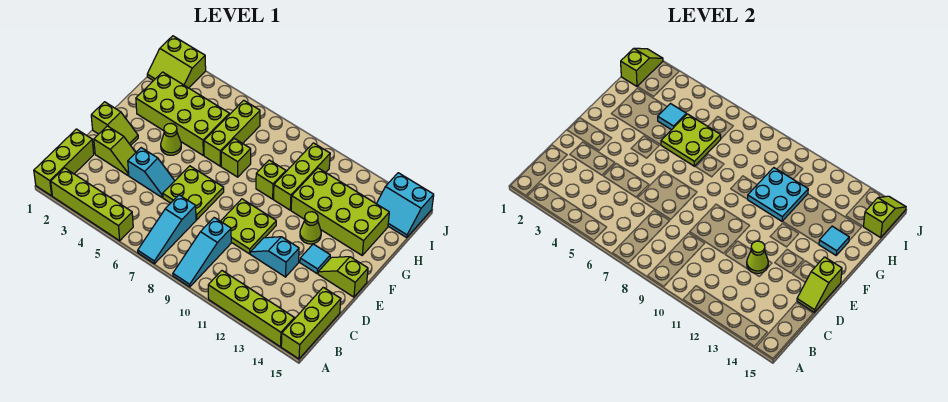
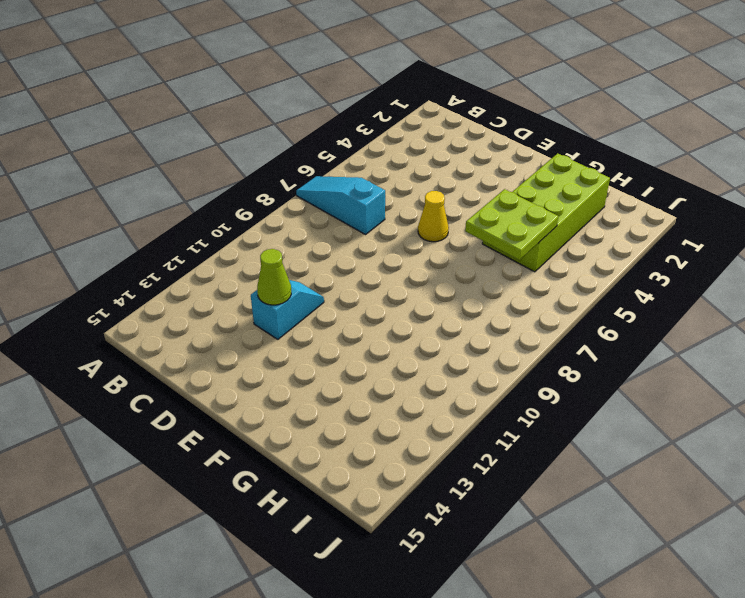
yellow cone E6 level 1 -> lime plate D6:E7 level 1
none -> lime brick A1:C1 level 1
none -> lime brick A2:A5 level 1
none -> cyan slope A9:C9 level 1 top C
none -> lime brick A11:A14 level 1

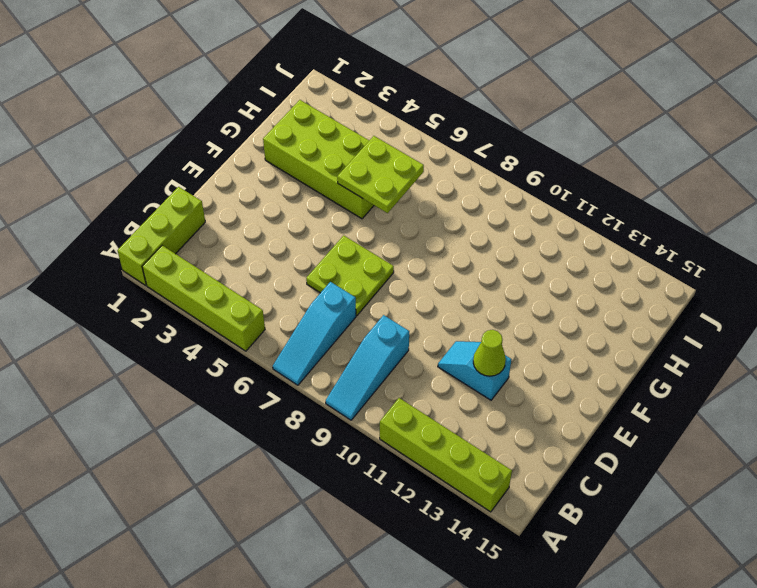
none -> lime brick A15:C15 level 1
none -> lime slope D2:D3 level 1 top 2
none -> cyan slope D4:D5 level 1 top 4
none -> lime plate D9:E10 level 1

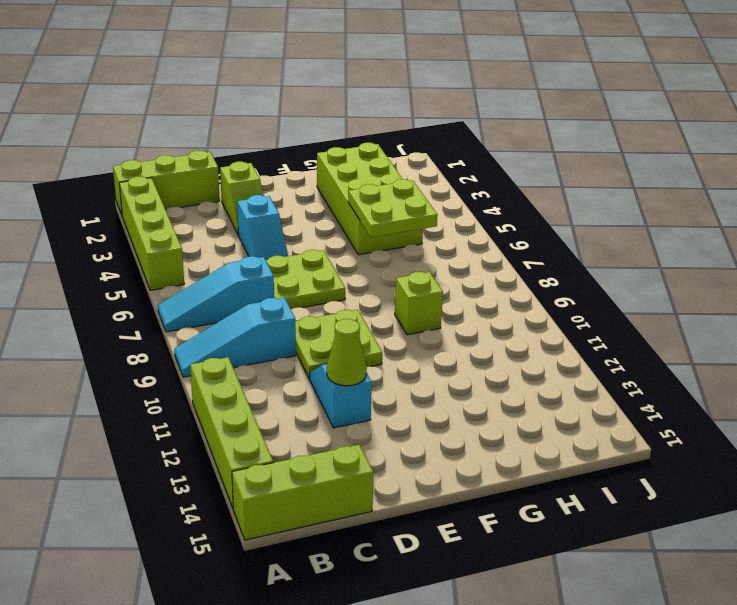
none -> lime slope E1:E2 level 1 top 1
none -> cyan tile E13 level 1
none -> lime slope E14:E15 level 1 top 15
none -> lime cone F4 level 1

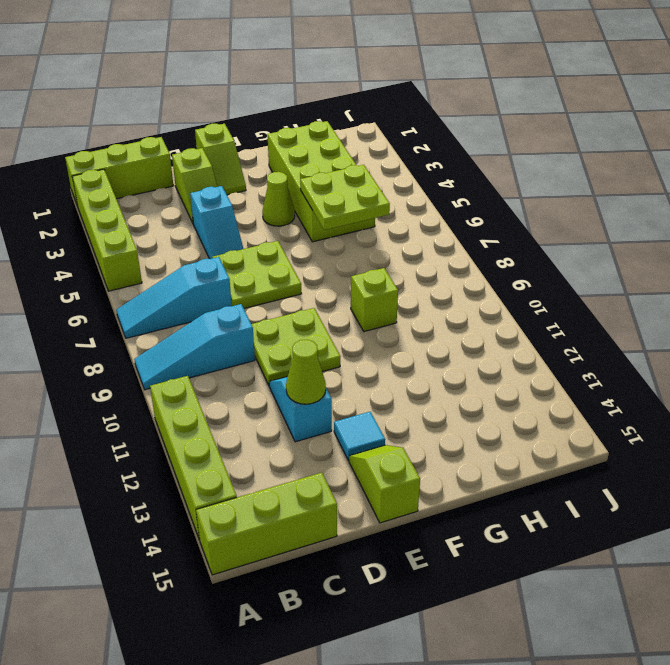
none -> lime cone F12 level 1
none -> lime brick G6:I6 level 1
none -> lime brick G7 level 1
none -> lime brick G10:I10 level 1

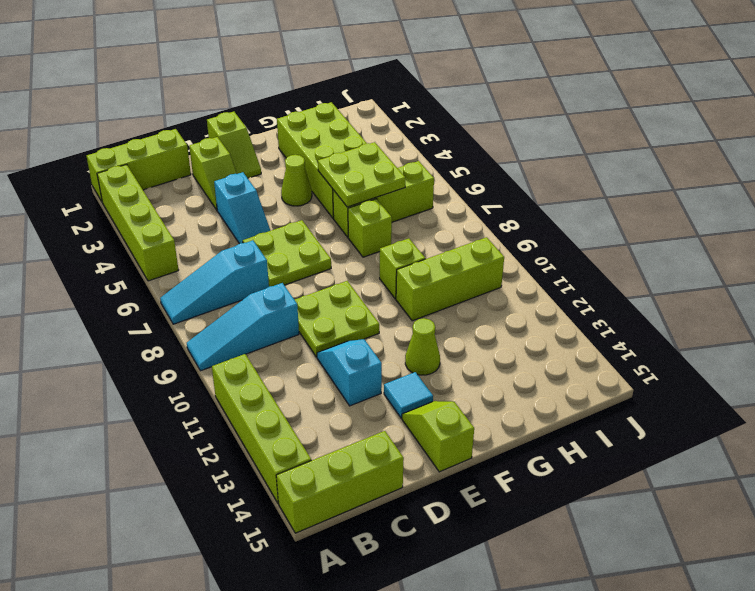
none -> lime brick G11:H14 level 1
none -> lime slope I1:J2 level 1 top J
none -> cyan slope I14:J15 level 1 top J
none -> lime cone D12 level 2

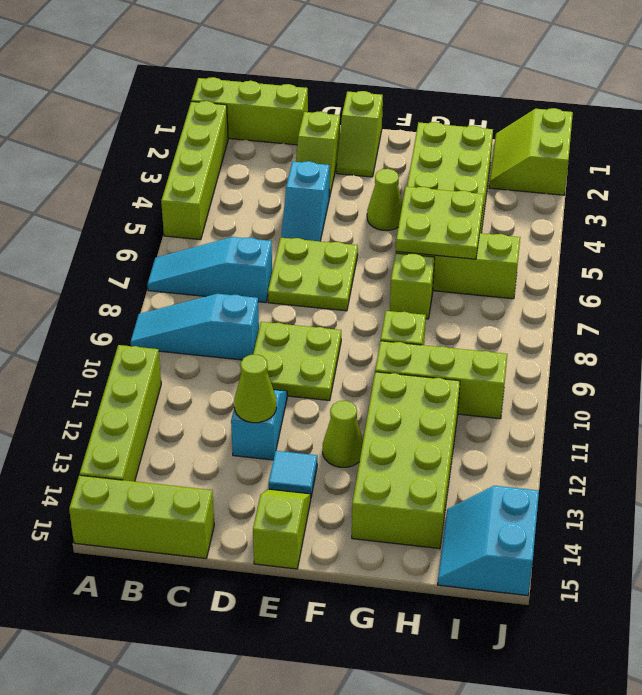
none -> lime slope D15:E15 level 2 top E
none -> cyan plate G10:H11 level 2
none -> cyan tile G14 level 2
none -> cyan tile H4 level 2

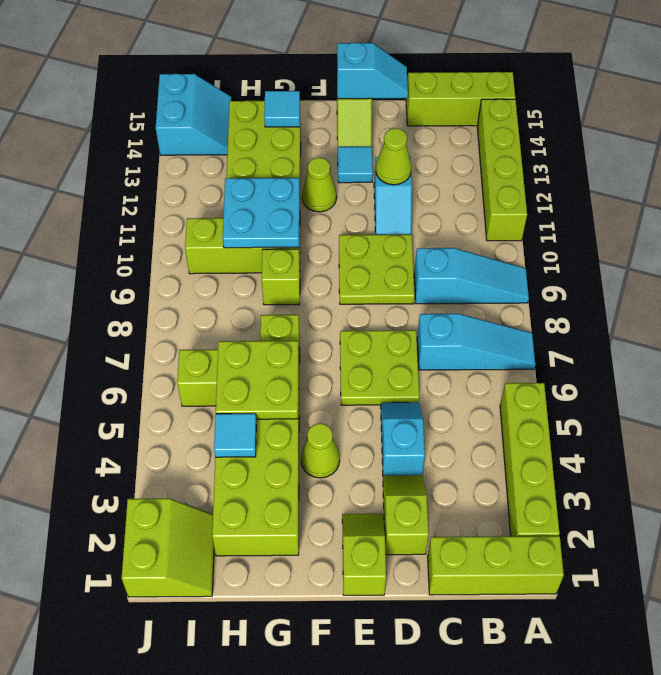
cyan slope D15:E15 level 2 top E -> lime slope D15:E15 level 2 top E
none -> lime slope I1:J1 level 2 top I
none -> lime slope I15:J15 level 2 top I

